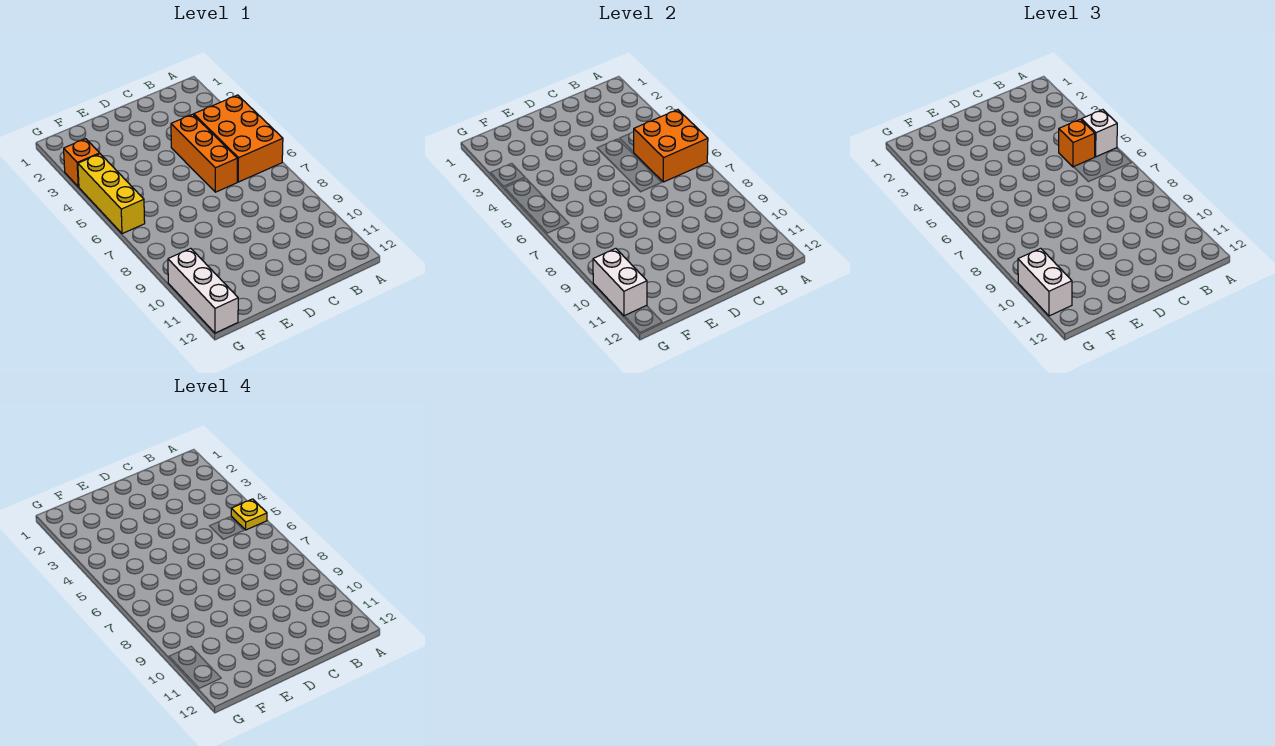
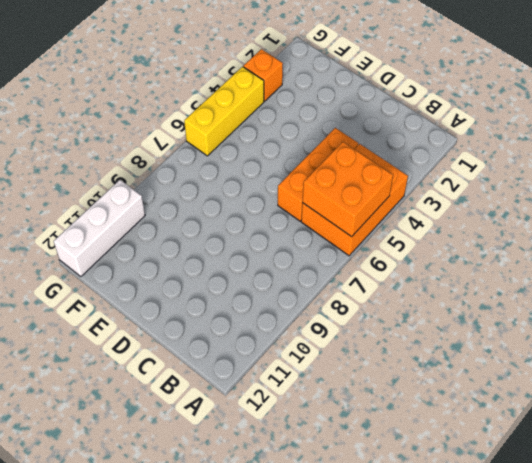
none -> white brick G10:G11 level 2
none -> white brick A5 level 3

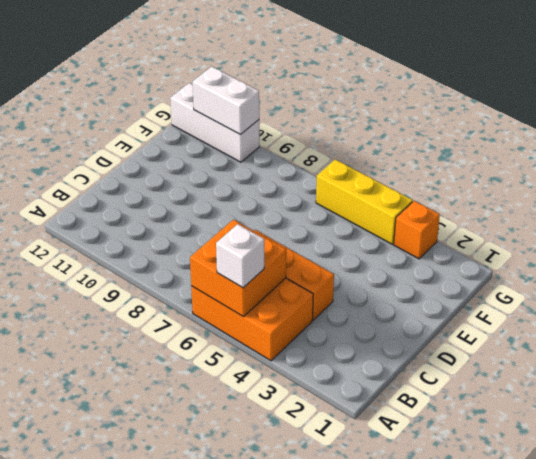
none -> orange brick B5 level 3
none -> white brick G10:G11 level 3

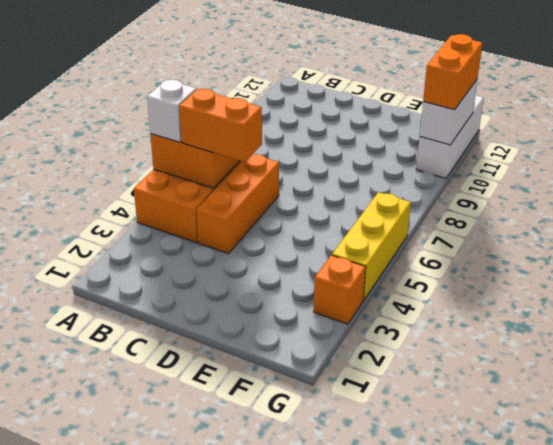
orange brick B5:C5 level 3 -> orange brick B5 level 3
orange brick G10:G11 level 3 -> white brick G10:G11 level 3
none -> yellow plate A5 level 4

